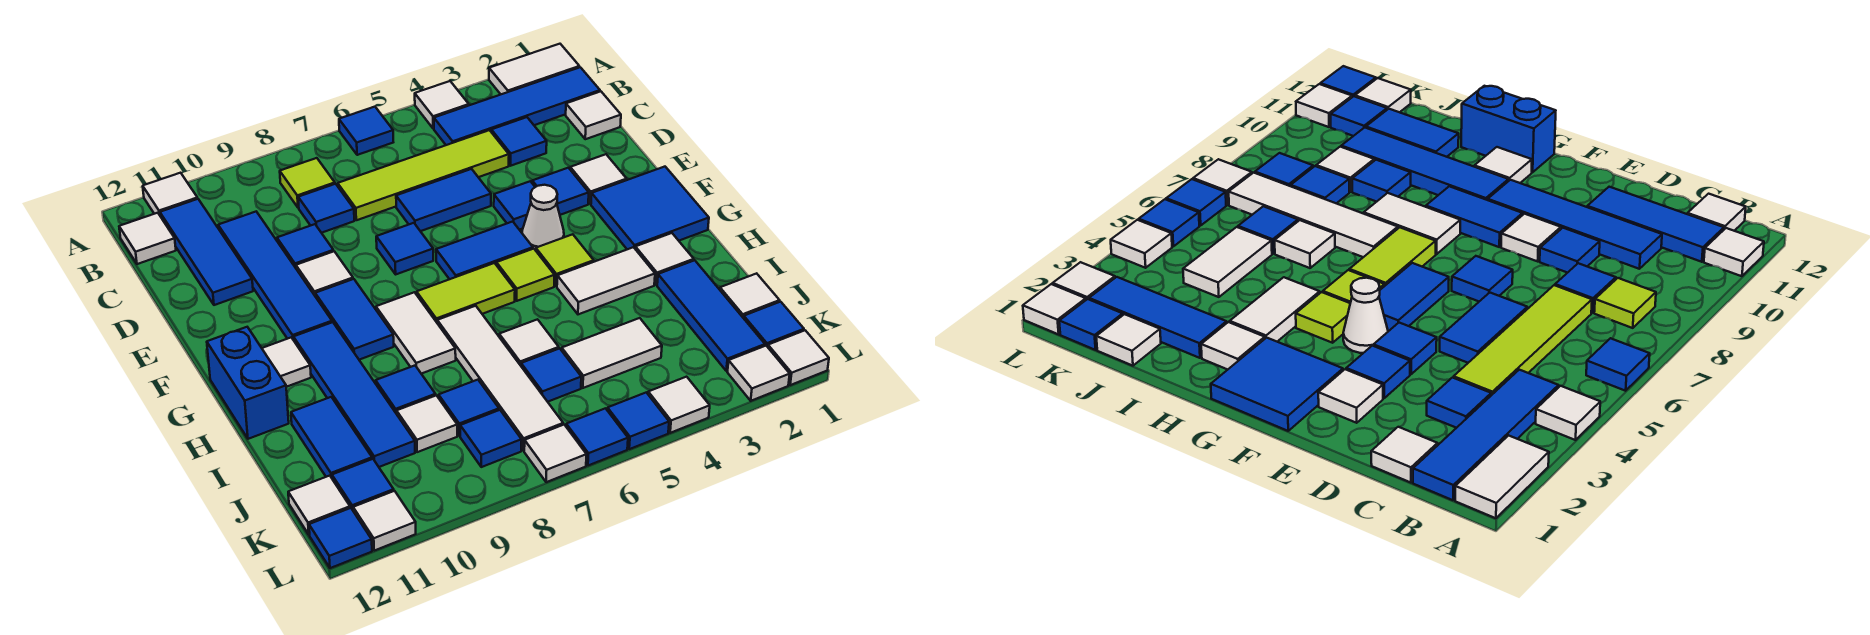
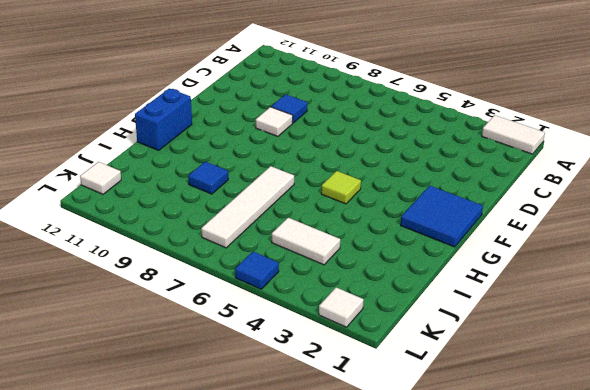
none -> white tile A4 level 1
none -> blue tile A6 level 1
none -> white tile A11 level 1
none -> blue tile B1:B4 level 1

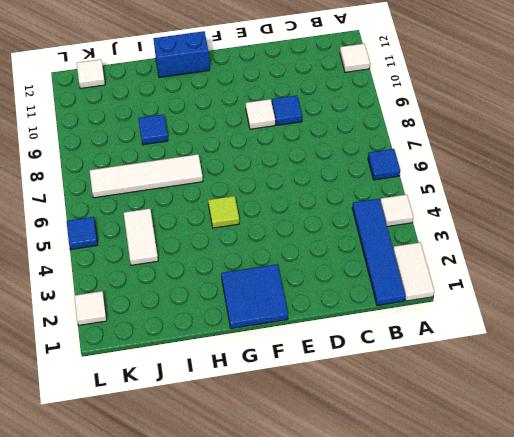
none -> lime tile B8 level 1
none -> blue tile B11:D11 level 1
none -> white tile B12 level 1
none -> white tile C1 level 1

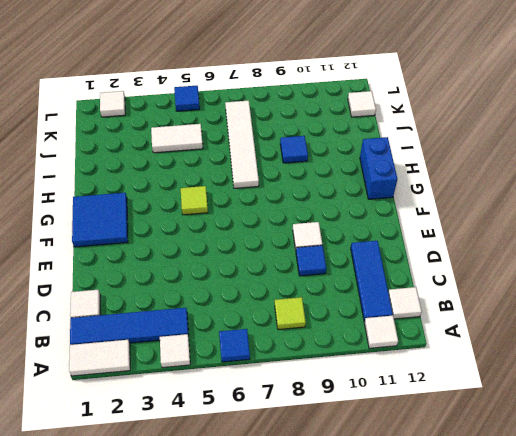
none -> blue tile C3 level 1
none -> lime tile C4:C7 level 1
none -> blue tile C8 level 1
none -> blue tile C10:F10 level 1

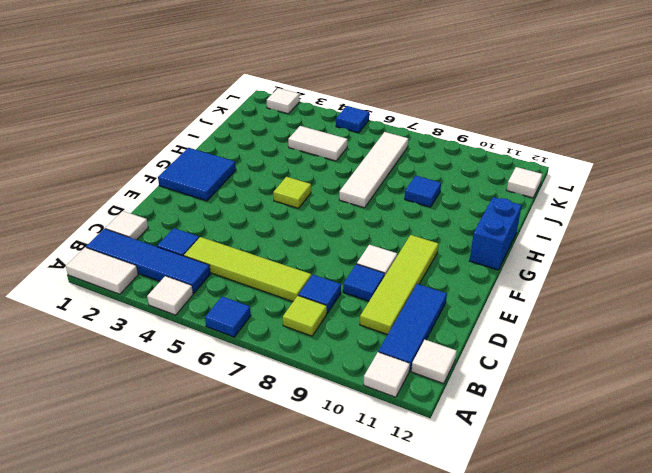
lime tile C10:F10 level 1 -> blue tile C10:F10 level 1
none -> blue tile D5:D6 level 1
none -> white tile E2 level 1
none -> blue tile E3 level 1
none -> blue tile E4 level 1

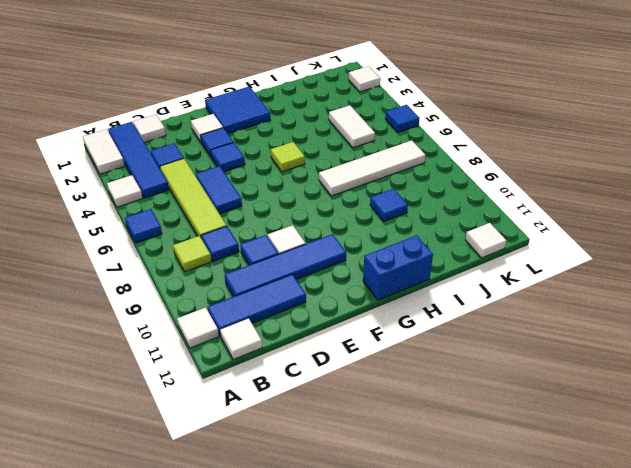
none -> blue tile E7 level 1
none -> white cone F4 level 1
none -> blue tile F5:F6 level 1
none -> blue tile F9:G9 level 1

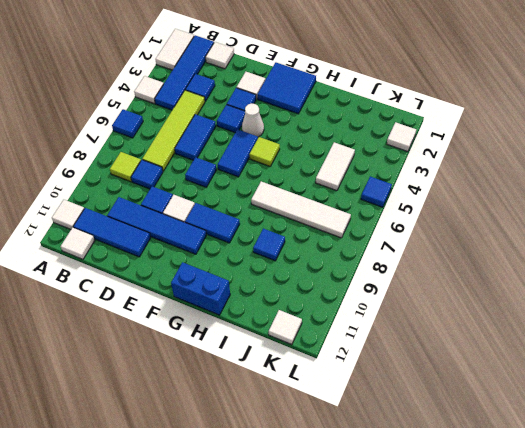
none -> lime tile G4 level 1
none -> lime tile G6:G7 level 1
none -> white tile G8:H8 level 1
none -> blue tile G10:J10 level 1

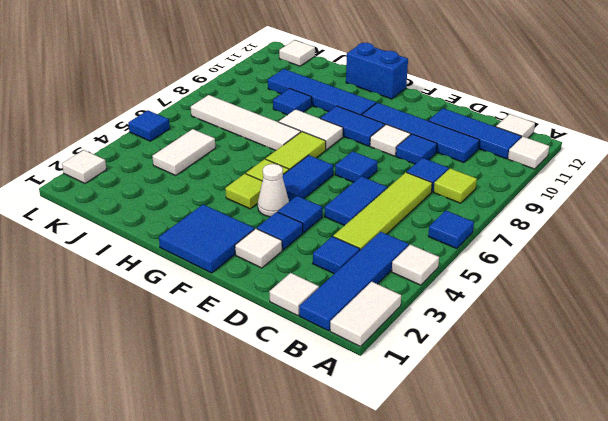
none -> white tile G11 level 1
none -> white tile H2 level 1
none -> white tile H3:H4 level 1
none -> blue tile I2:K2 level 1

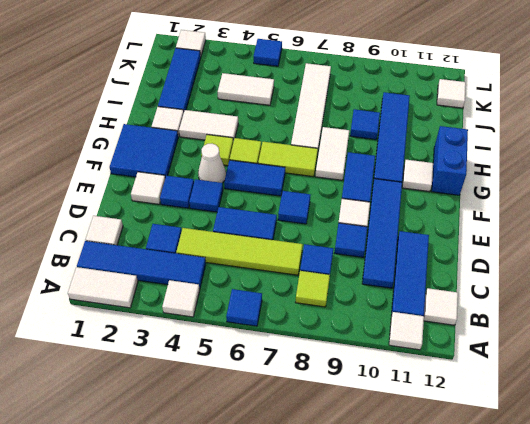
none -> white tile I6 level 1
none -> blue tile I11:J11 level 1
none -> white tile J1 level 1
none -> blue tile J6 level 1

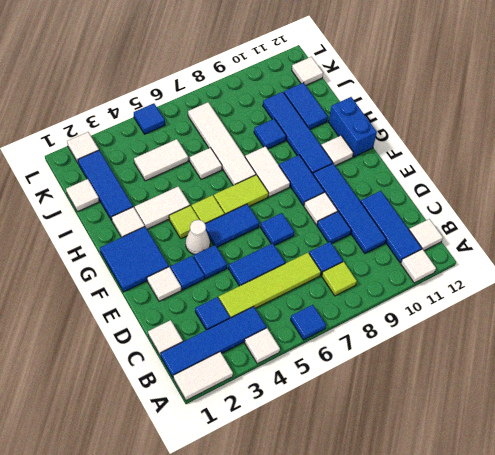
none -> blue tile J6 level 1
none -> blue tile J8 level 1
none -> white tile J9 level 1
none -> blue tile K1 level 1

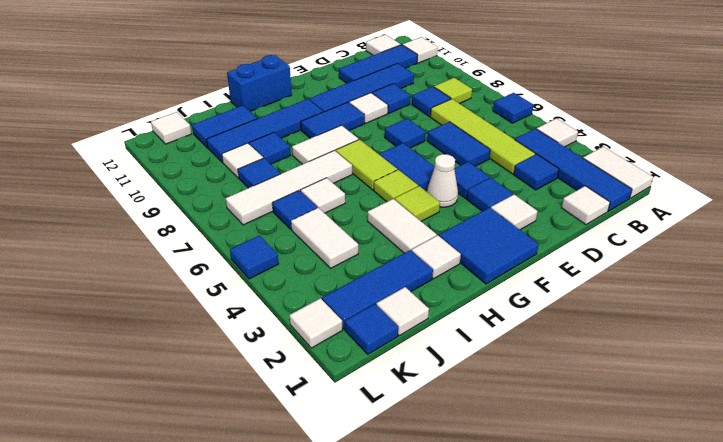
none -> white tile G11 level 1
none -> blue tile K8 level 1
none -> blue tile K11 level 1
none -> white tile L1 level 1

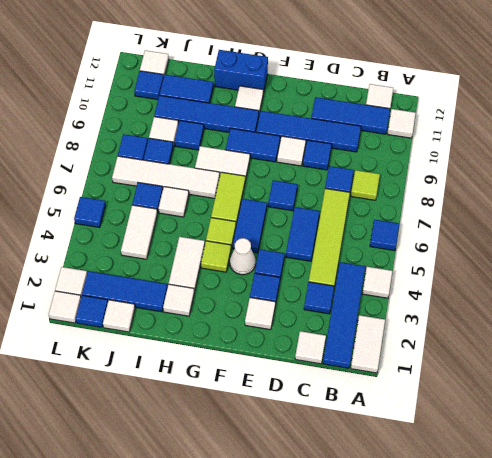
none -> blue tile F1:G2 level 1
none -> white tile L4 level 1
none -> blue tile L6 level 1
none -> white tile L7 level 1

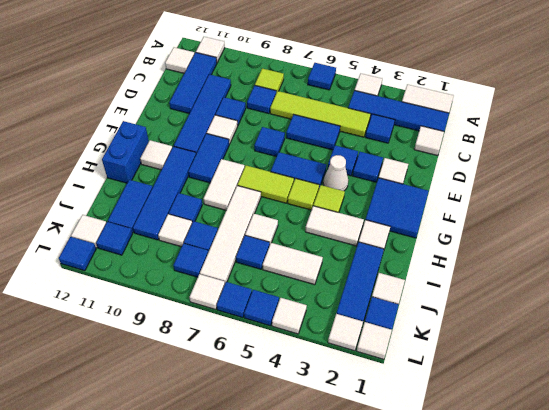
none -> white tile L11 level 1

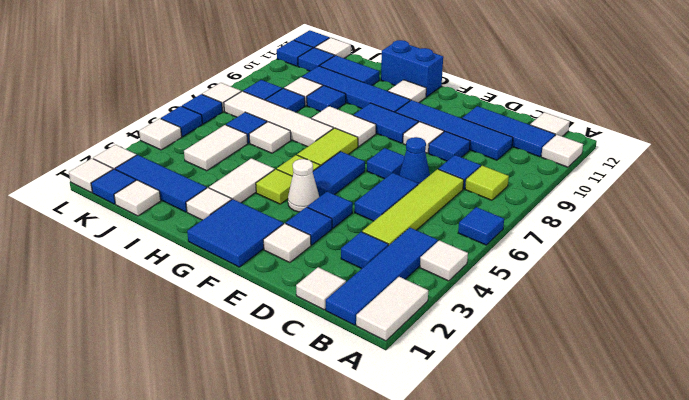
blue cone D7 level 1 -> none
blue tile L11 level 1 -> white tile L11 level 1

